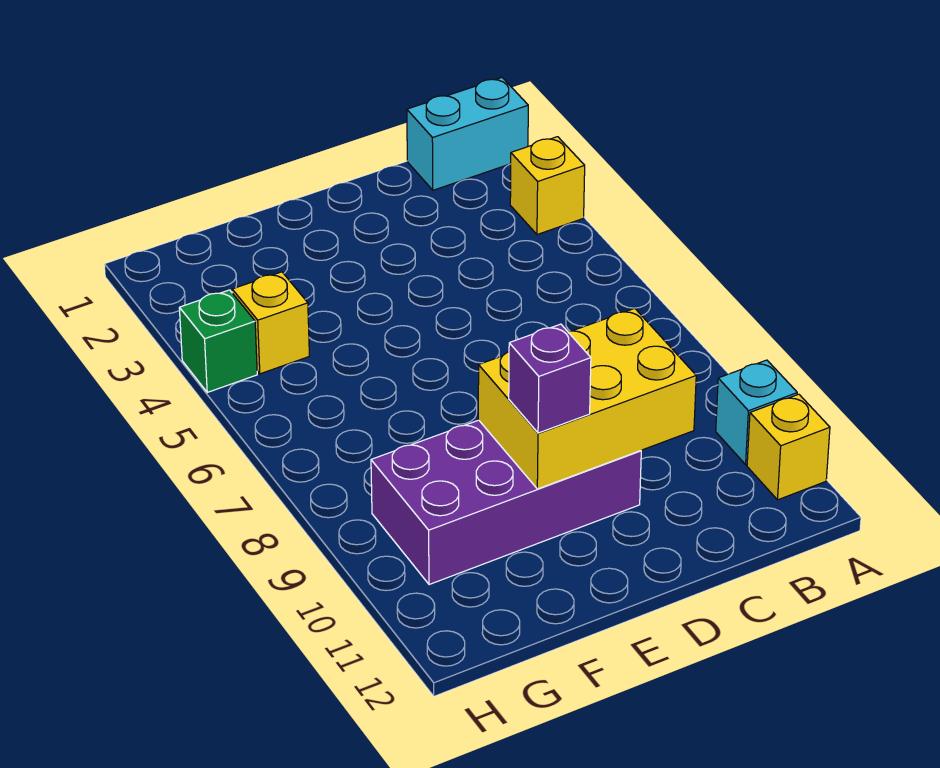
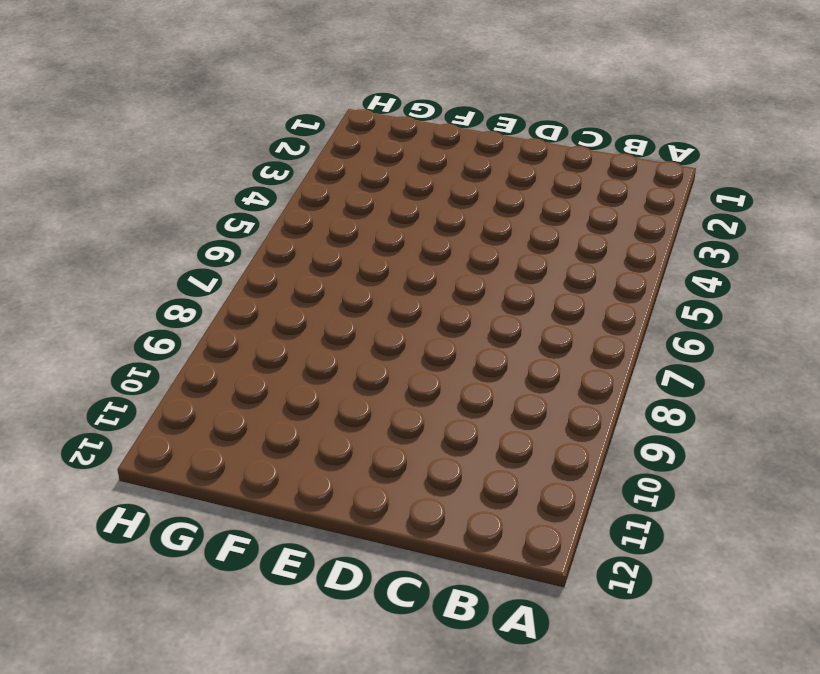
none -> cyan brick A1:B1 level 1
none -> yellow brick A3 level 1

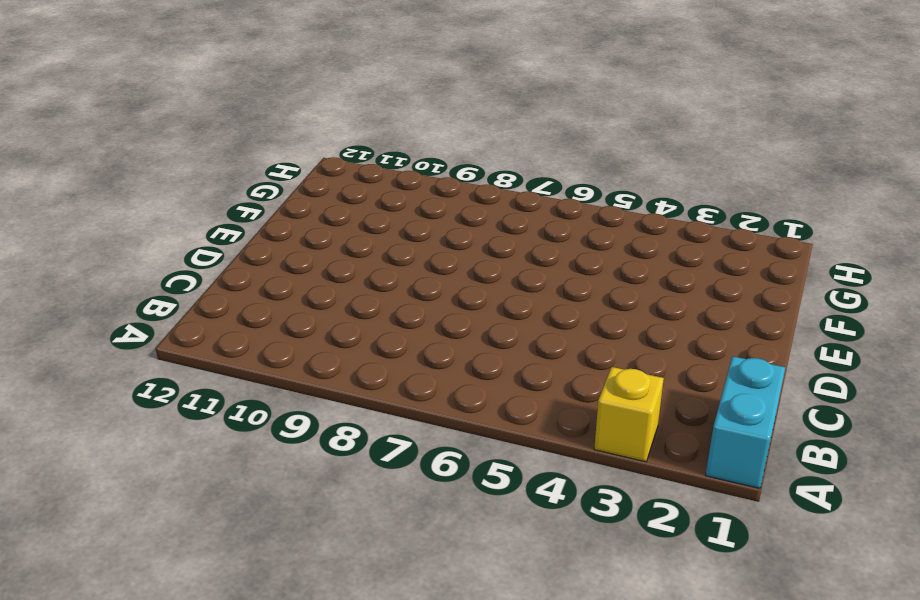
none -> cyan brick A10 level 1
none -> yellow brick A11 level 1

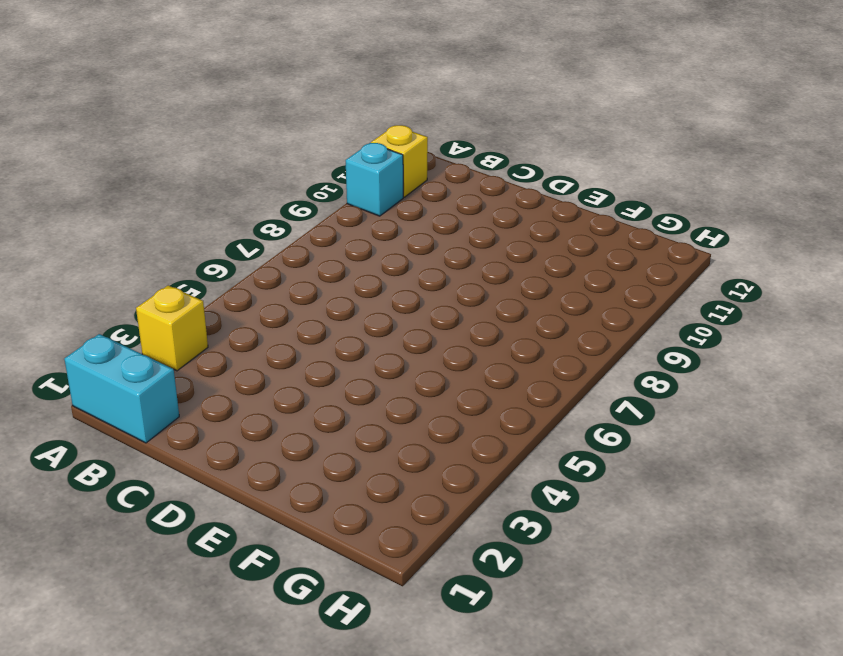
none -> purple brick D9:G10 level 1
none -> yellow brick G4 level 1

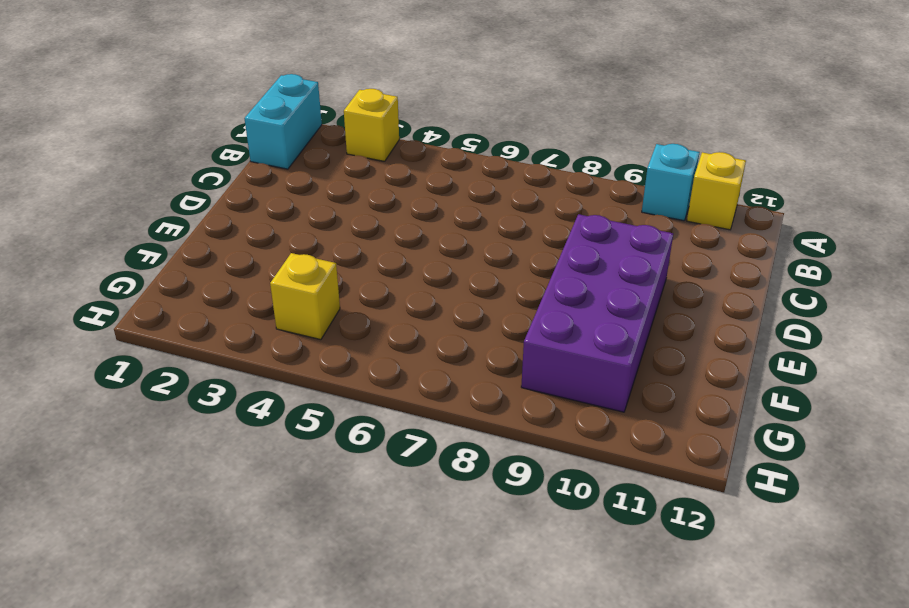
none -> green brick H4 level 1
none -> yellow brick C9:E10 level 2

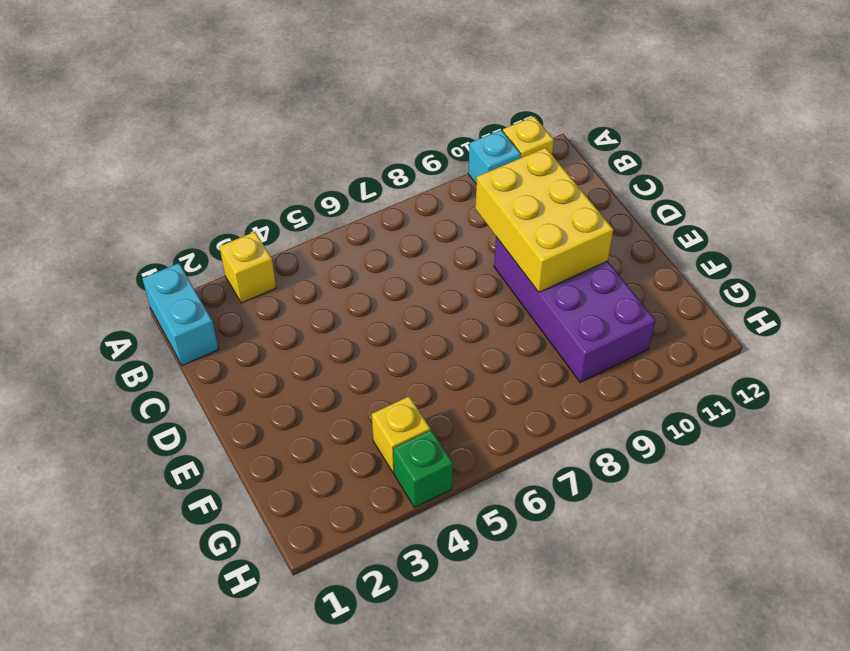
none -> purple brick E10 level 3

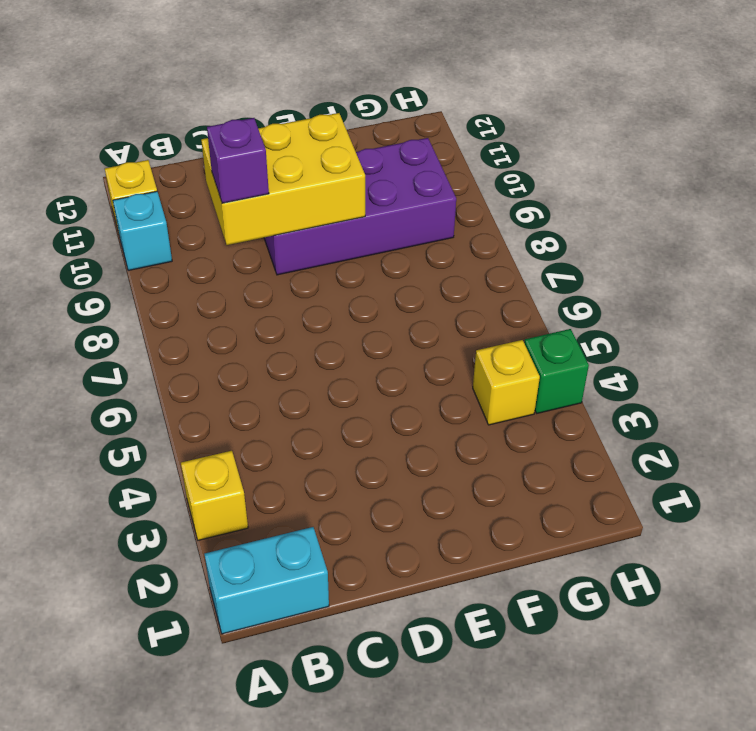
purple brick C9 level 3 -> purple brick E10 level 3

